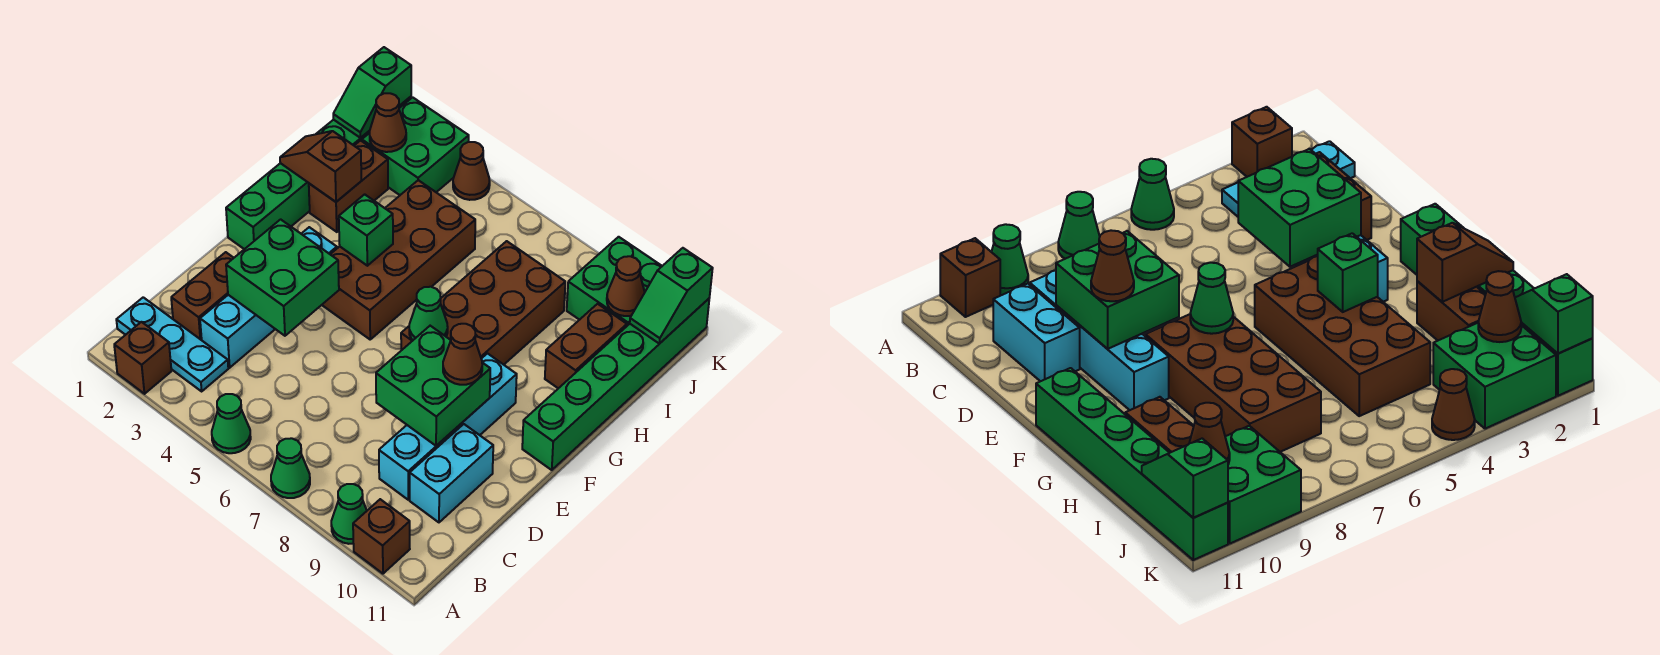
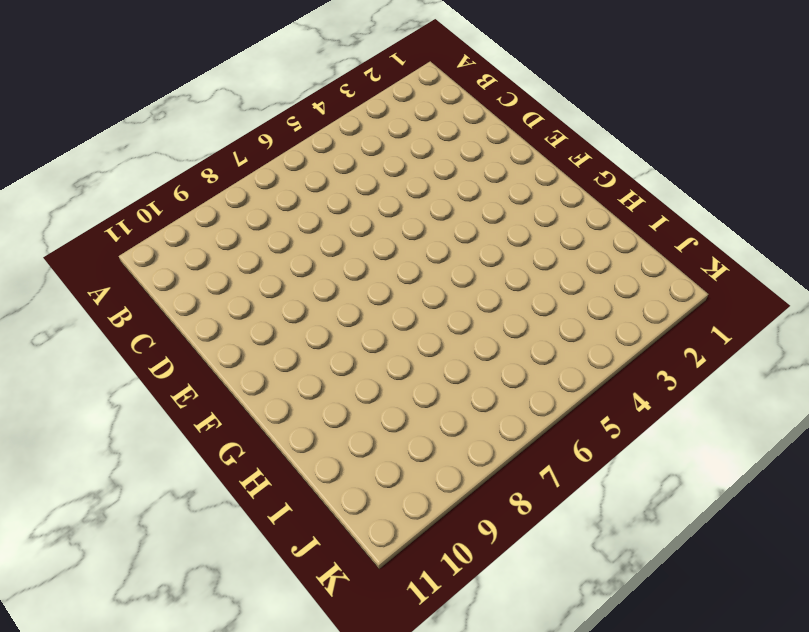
none -> brown brick A2 level 1
none -> green cone A5 level 1
none -> green cone A7 level 1

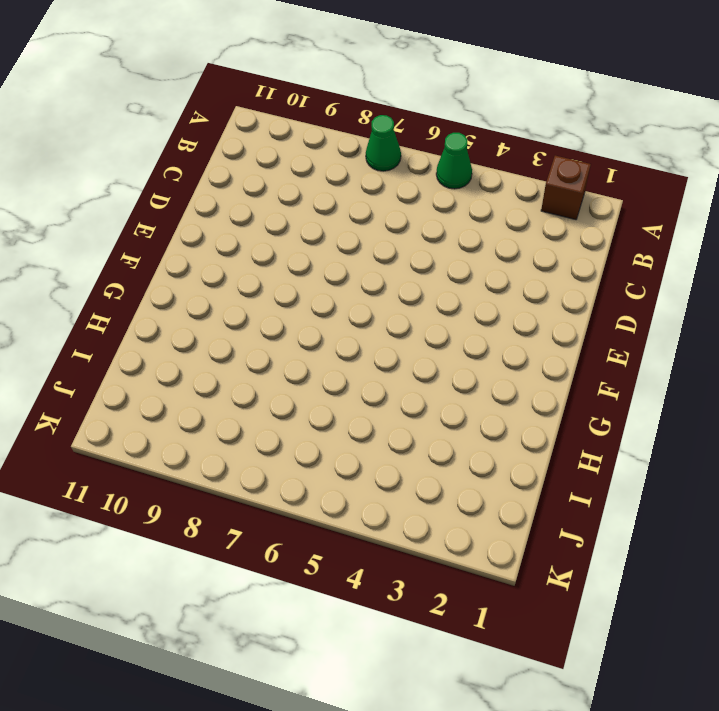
none -> green cone A9 level 1
none -> brown brick A10 level 1
none -> cyan plate B1:B3 level 1

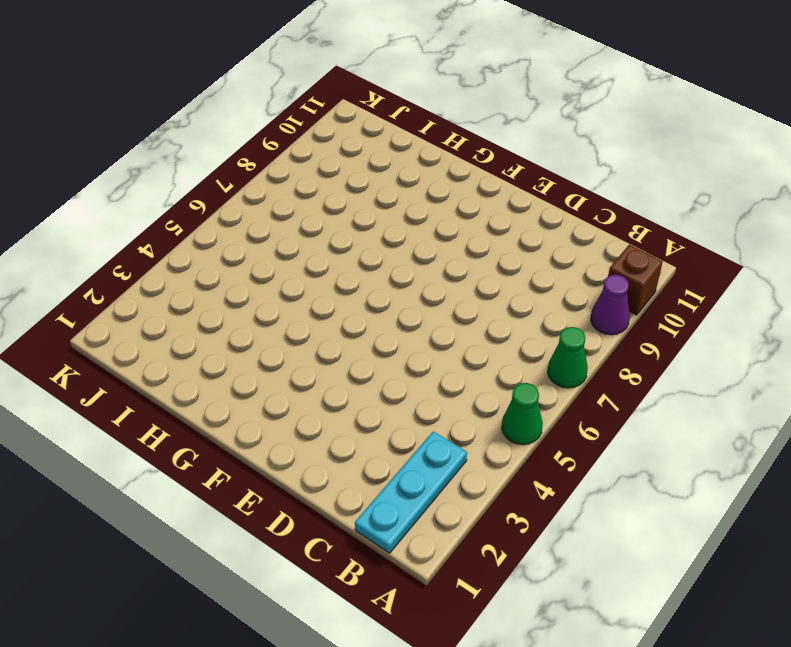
purple cone A9 level 1 -> green cone A9 level 1
none -> brown brick A2 level 1
none -> brown brick C2:D2 level 1
none -> cyan brick C3:F3 level 1

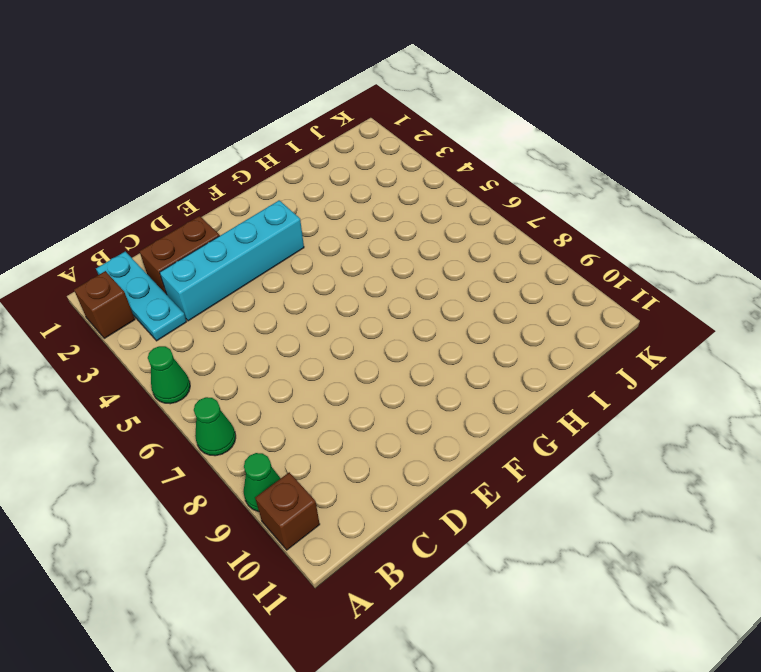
none -> cyan brick C9:F9 level 1
none -> cyan brick C10:D10 level 1
none -> green brick F1:K1 level 1

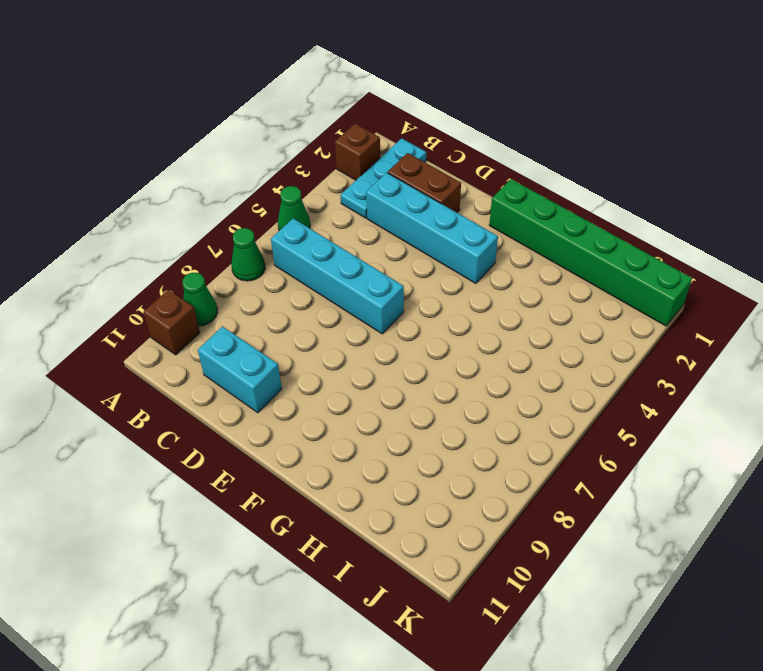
cyan brick B6:E6 level 1 -> cyan brick C9:F9 level 1
none -> brown brick F4:I5 level 1
none -> brown brick F7:I8 level 1
none -> green brick F11:K11 level 1

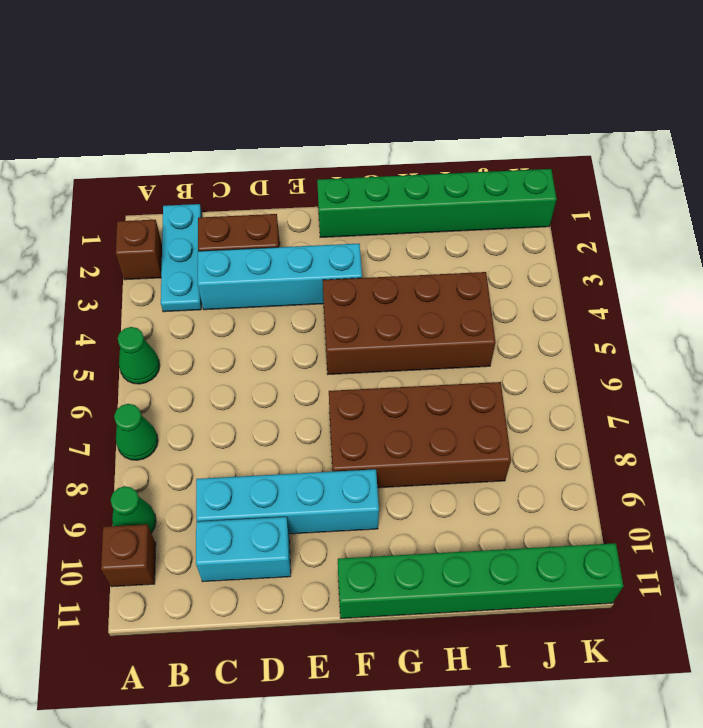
none -> brown brick H2:I2 level 1
none -> brown brick H10:I10 level 1
none -> green brick J2:K3 level 1

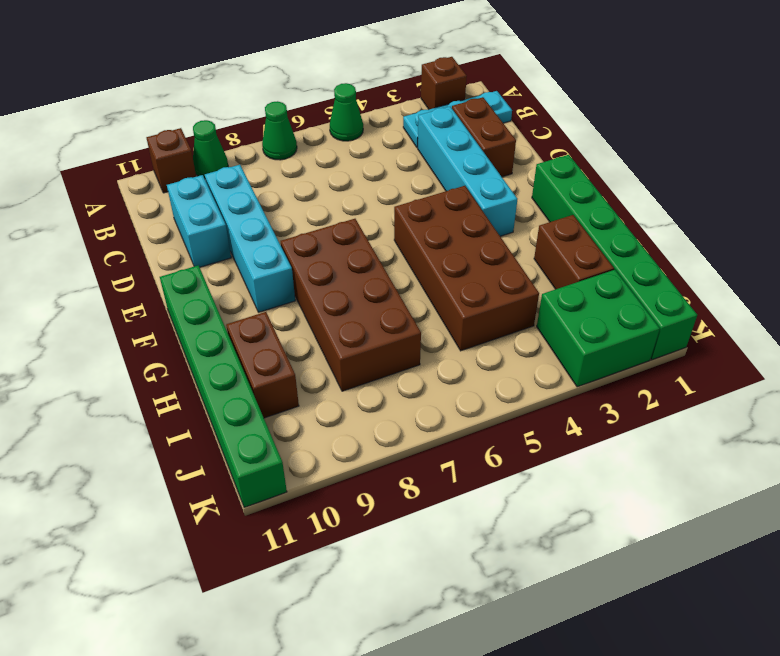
none -> green brick J9:K10 level 1
none -> brown cone K4 level 1
none -> green brick D3:E4 level 2

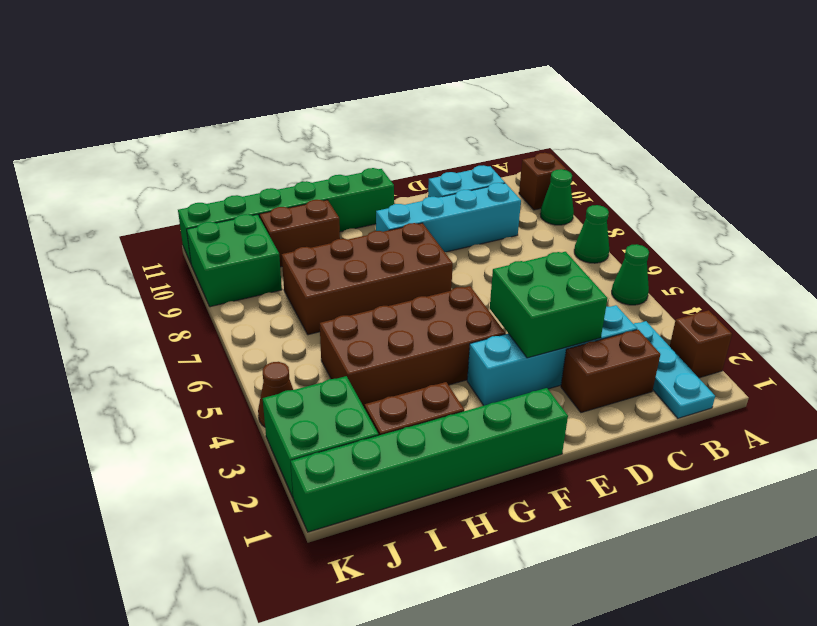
none -> green brick D8:E9 level 2
none -> green cone F7 level 2
none -> green brick G4 level 2

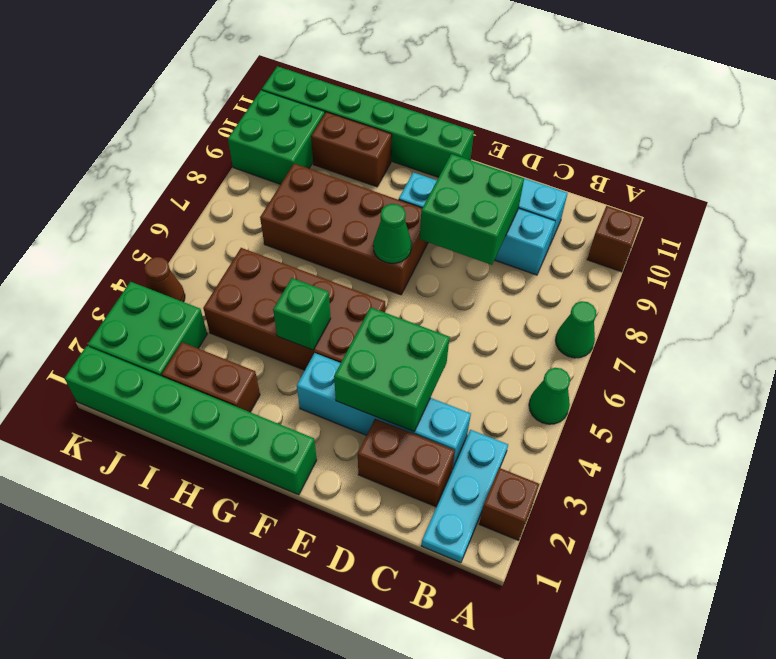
none -> green cone A9 level 1
none -> brown slope H1:H2 level 2 top 2
none -> green slope J1:K1 level 2 top K

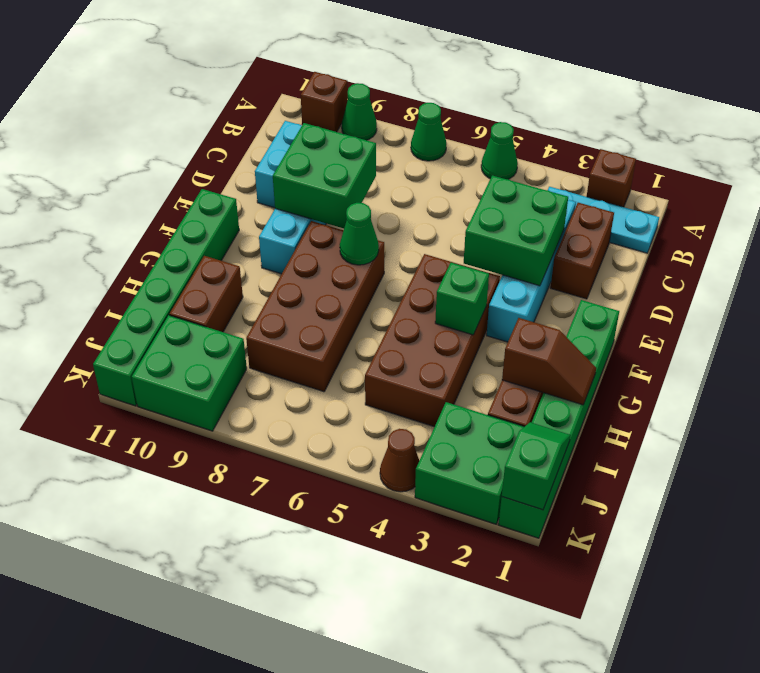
none -> brown cone J2 level 2
none -> brown cone J10 level 2
none -> green slope J11:K11 level 2 top K

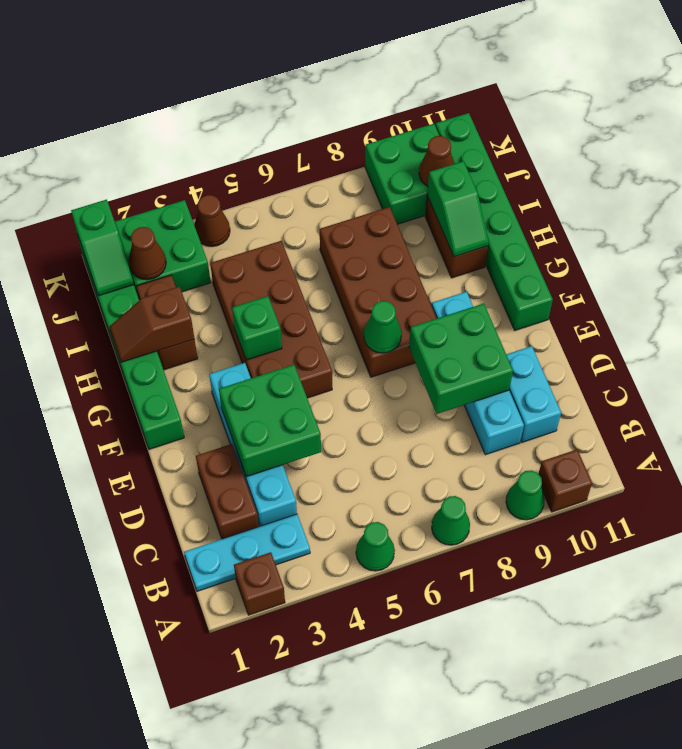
green slope H10:I10 level 2 top I -> green slope J11:K11 level 2 top K
none -> brown cone E9 level 3

